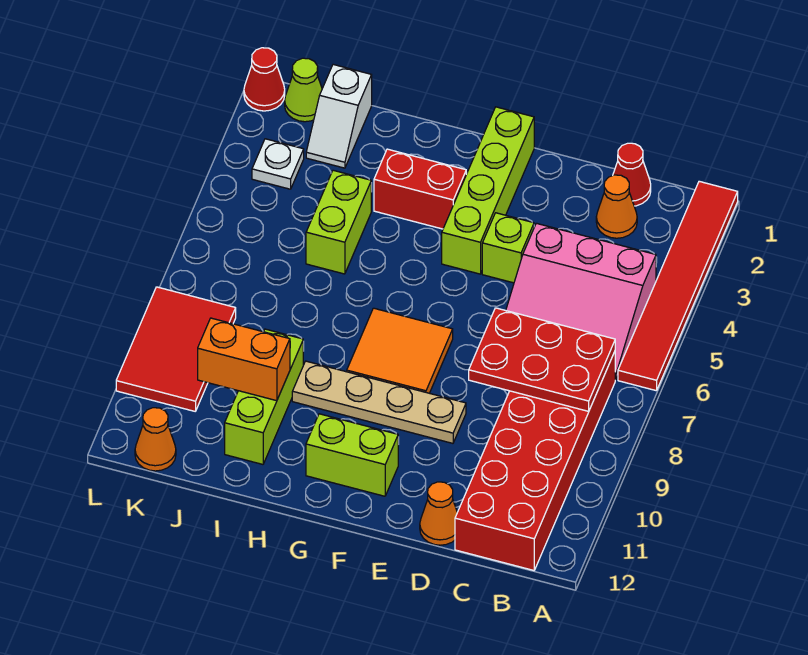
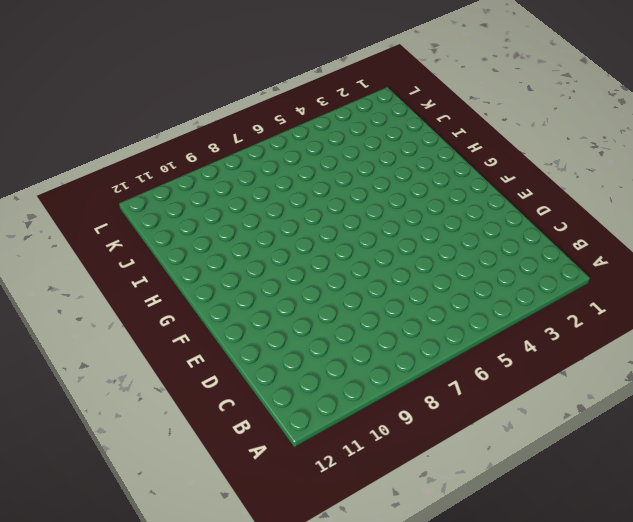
none -> red tile A1:A6 level 1
none -> pink slope B4:D6 level 1 top 4
none -> red brick B7:C12 level 1

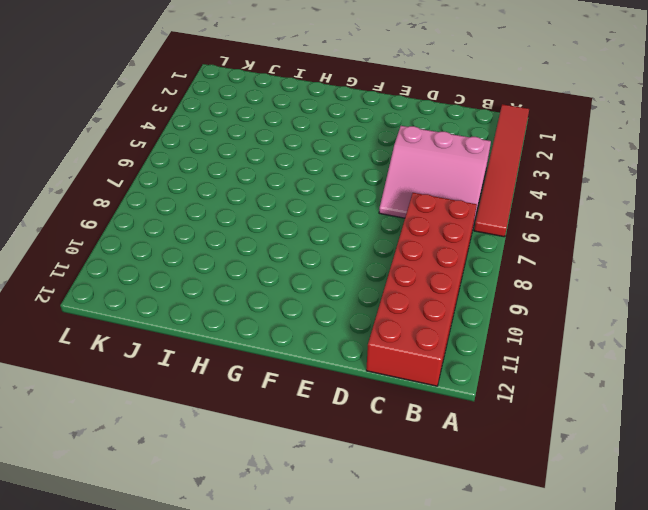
none -> red cone C1 level 1
none -> orange cone C2 level 1
none -> orange cone D12 level 1

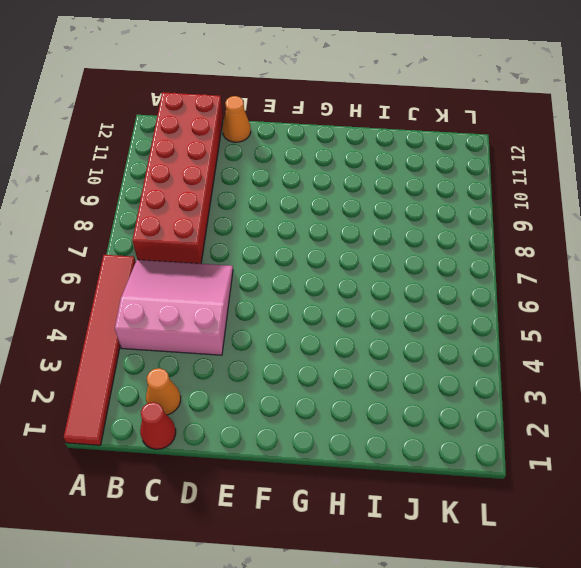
none -> lime brick E4 level 1
none -> tan plate E9:H9 level 1
none -> lime brick F1:F4 level 1

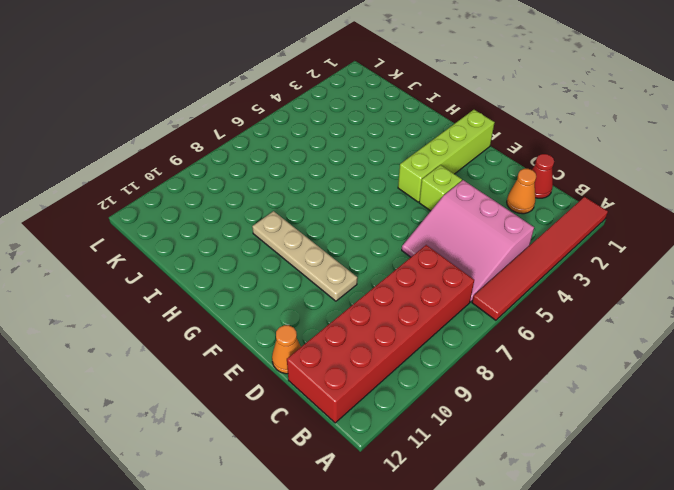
none -> orange tile F7:G8 level 1
none -> lime brick F11:G11 level 1
none -> red brick G3:H3 level 1

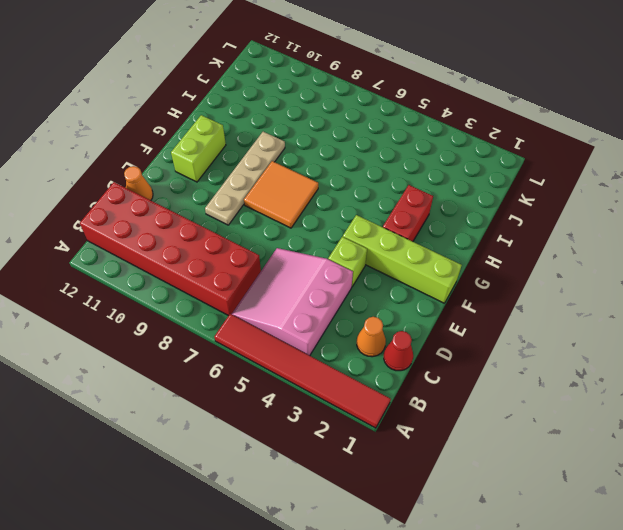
none -> lime brick I4:I5 level 1
none -> lime brick I9:I11 level 1
none -> white slope J1:J2 level 1 top 1

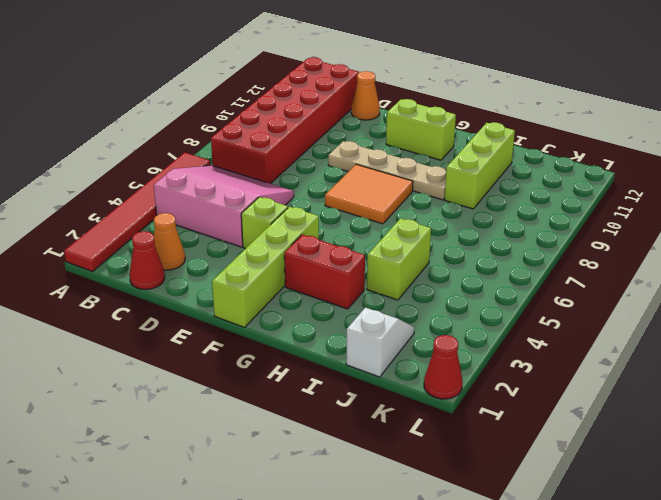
none -> lime cone K1 level 1
none -> white plate K3 level 1
none -> red tile K8:L10 level 1

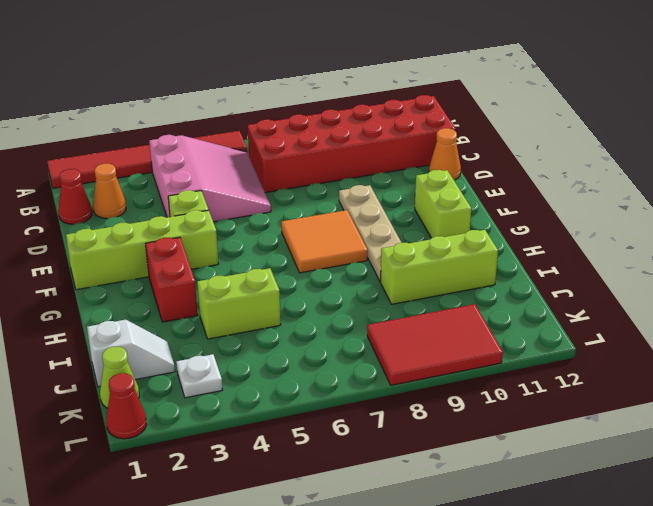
none -> orange cone K12 level 1
none -> red plate B7:D8 level 2
none -> orange brick I10:J10 level 2

